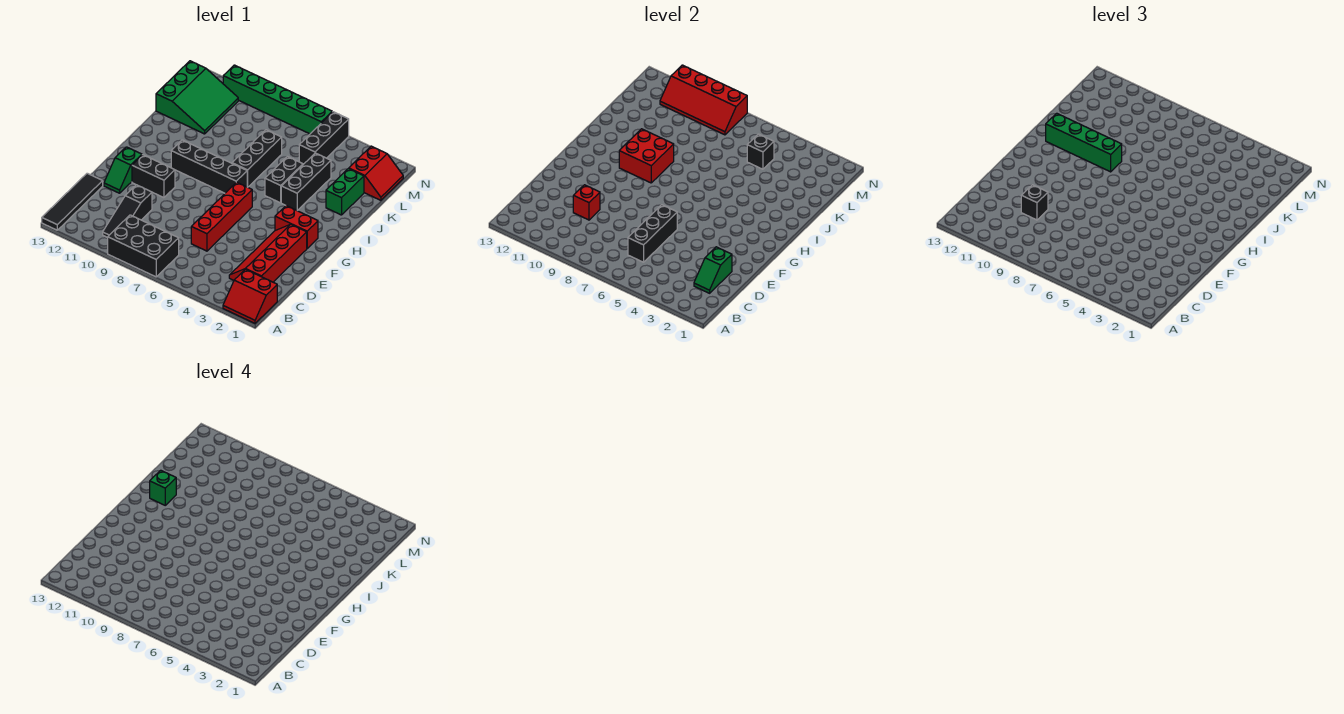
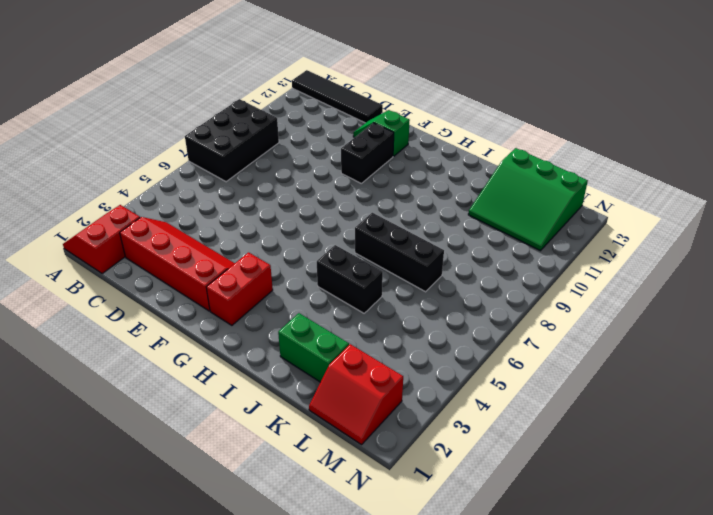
none -> black slope B10:D10 level 1 top D
none -> red brick D6:G6 level 1
none -> black brick H7:H10 level 1

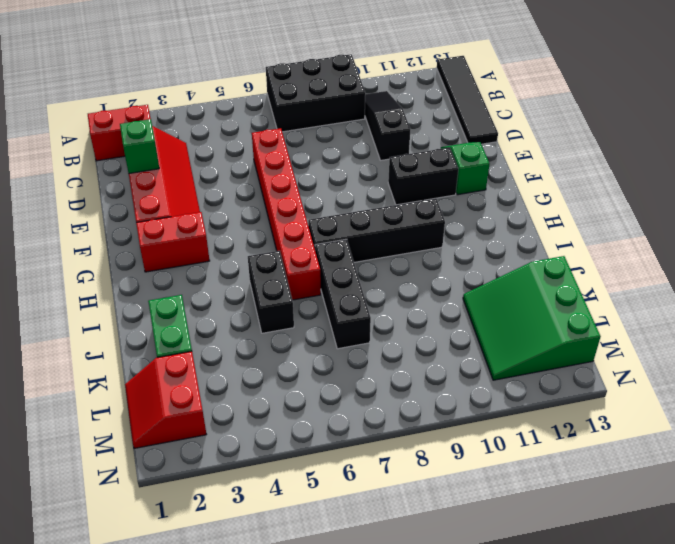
red brick D6:I6 level 1 -> red brick D6:G6 level 1
none -> black brick I4:K4 level 1
none -> black brick L5:N5 level 1
none -> green brick N6:N11 level 1

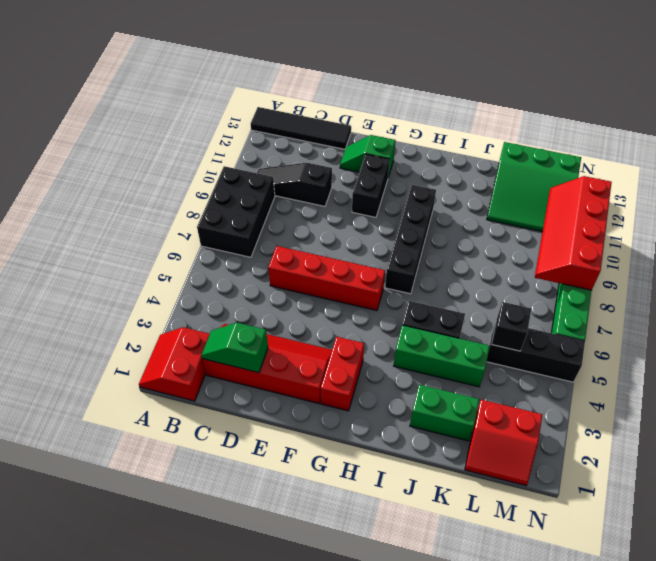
green brick I4:K4 level 1 -> black brick I4:K4 level 1
none -> black brick I7:K7 level 1
none -> black brick C6:E6 level 2
none -> red brick D10 level 2

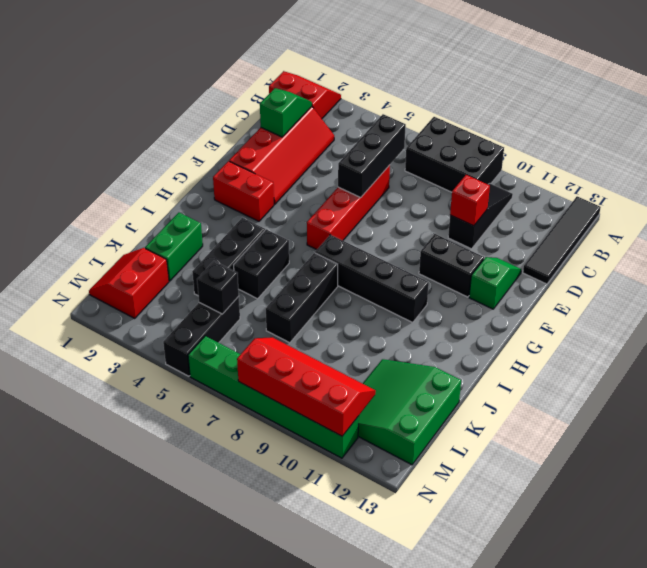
none -> red brick H9:I10 level 2
none -> black brick D10 level 3
none -> green brick I9:I12 level 3

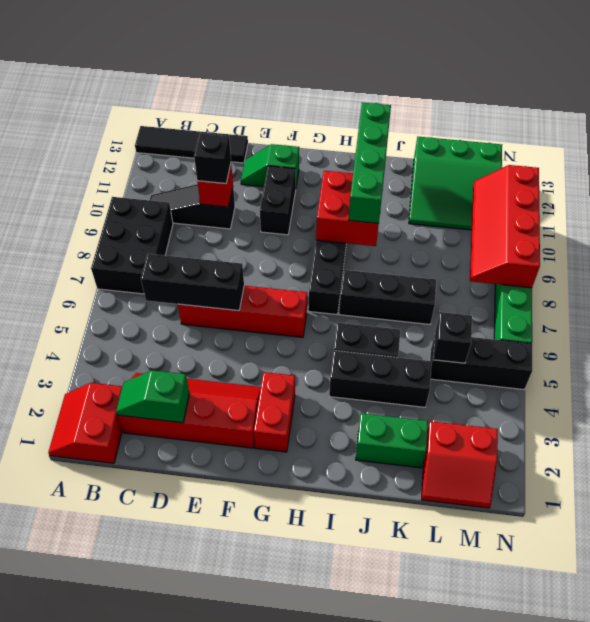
none -> green brick I12 level 4

